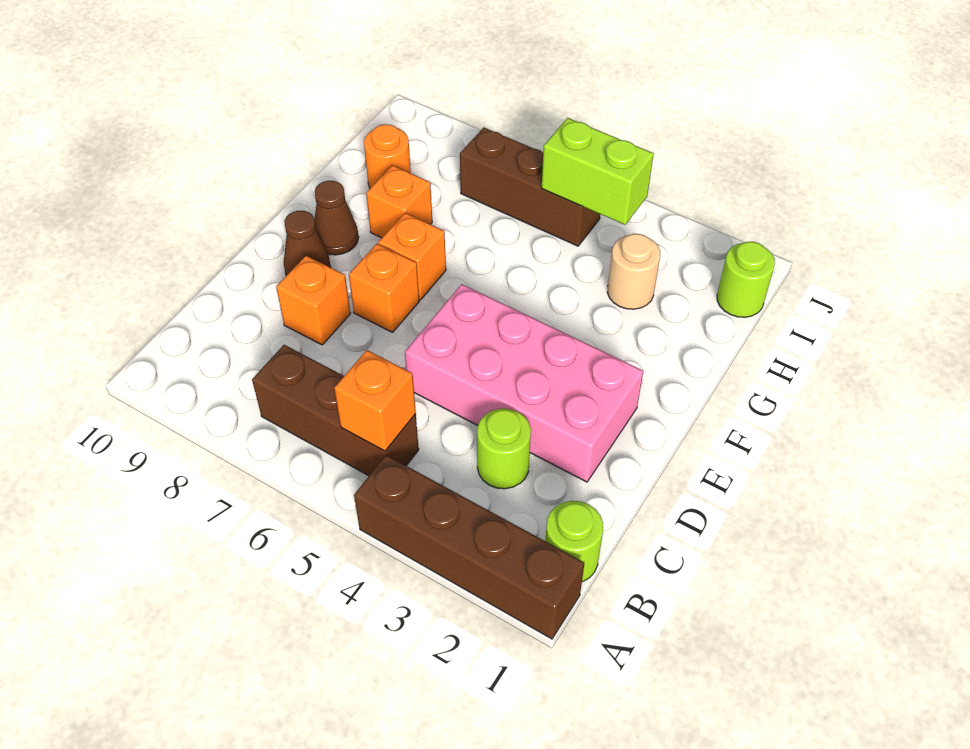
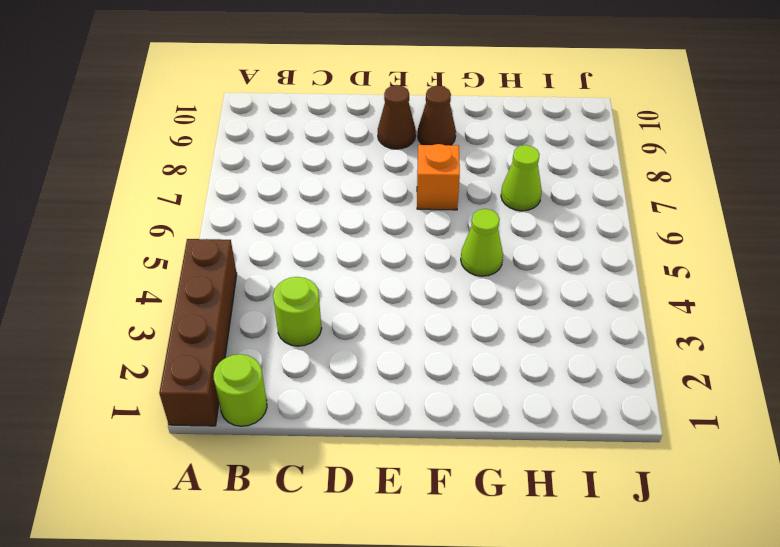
lime cone G5 level 1 -> none
lime cone H7 level 1 -> none
none -> brown brick B5:B7 level 1
none -> pink brick D2:E5 level 1
none -> orange brick D8 level 1

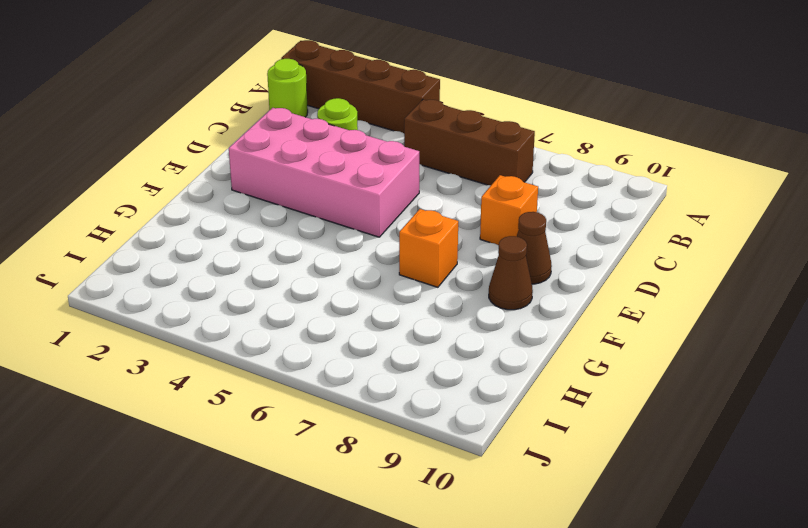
none -> orange brick E7 level 1
none -> orange brick G8 level 1
none -> tan round brick H3 level 1

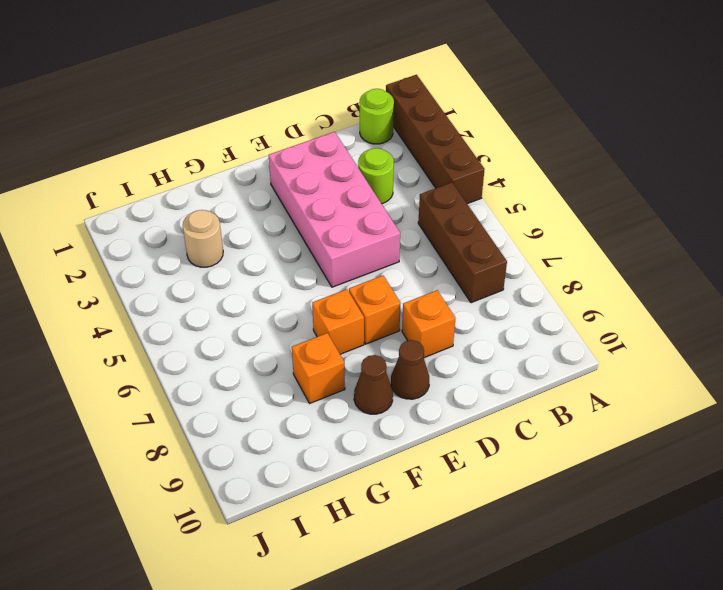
none -> orange round brick H9 level 1
none -> lime round brick I1 level 1
none -> brown brick I5:I7 level 1

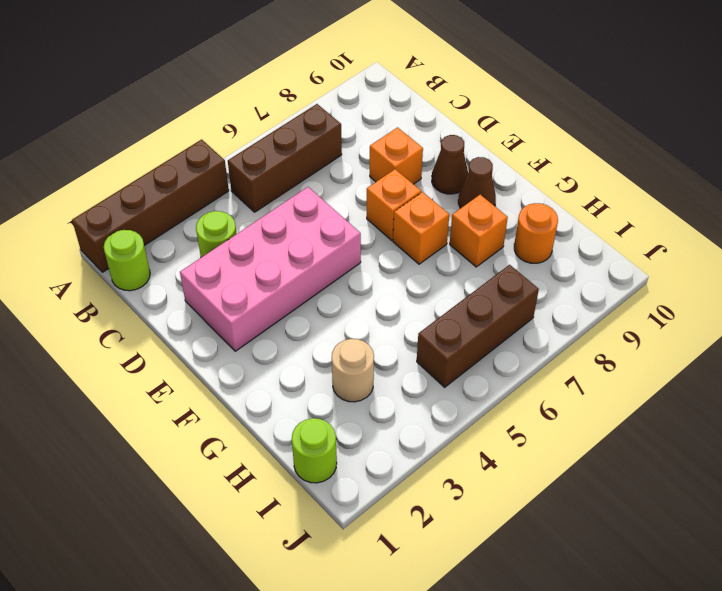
none -> orange brick B5 level 2
none -> lime brick I4:I5 level 2

